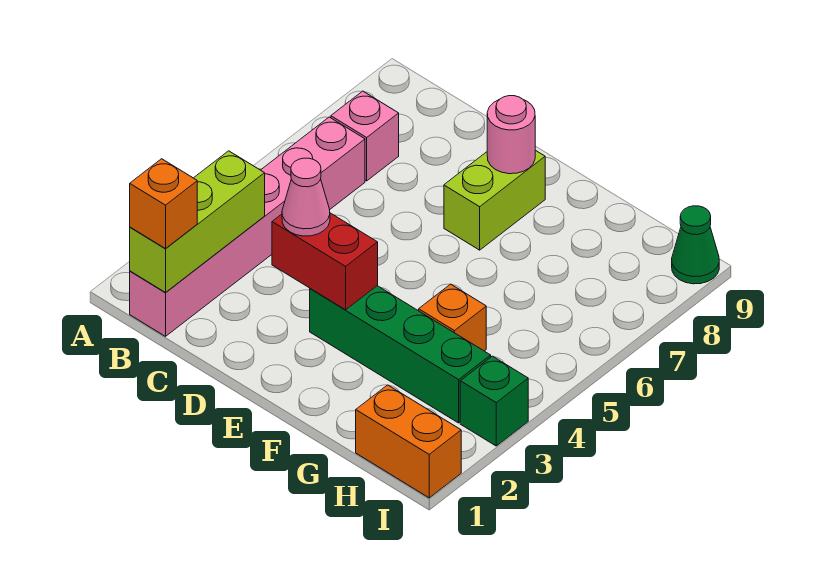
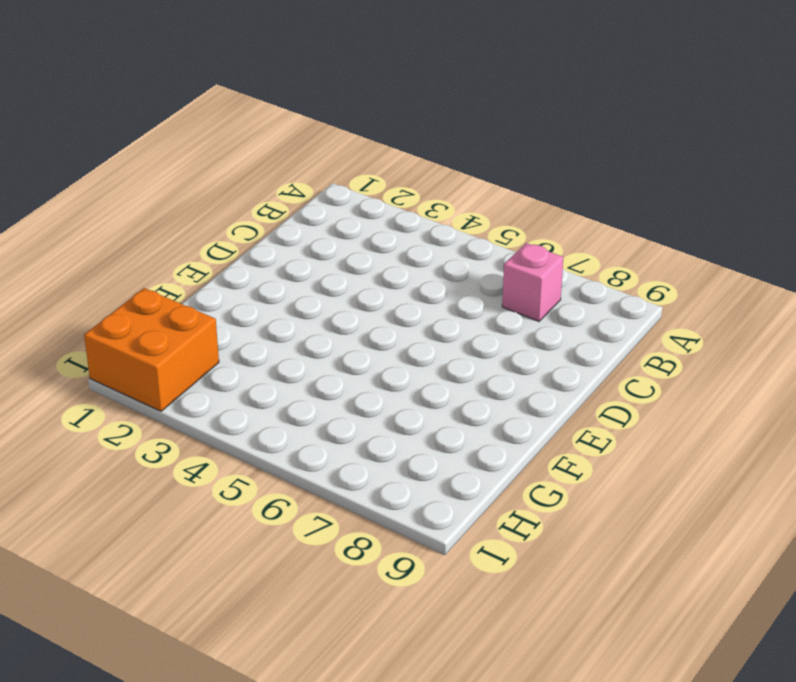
orange brick H1:I2 level 1 -> orange brick H1:I1 level 1
none -> pink brick B1:B6 level 1
none -> green brick E3:H3 level 1
none -> lime brick E7:E8 level 1

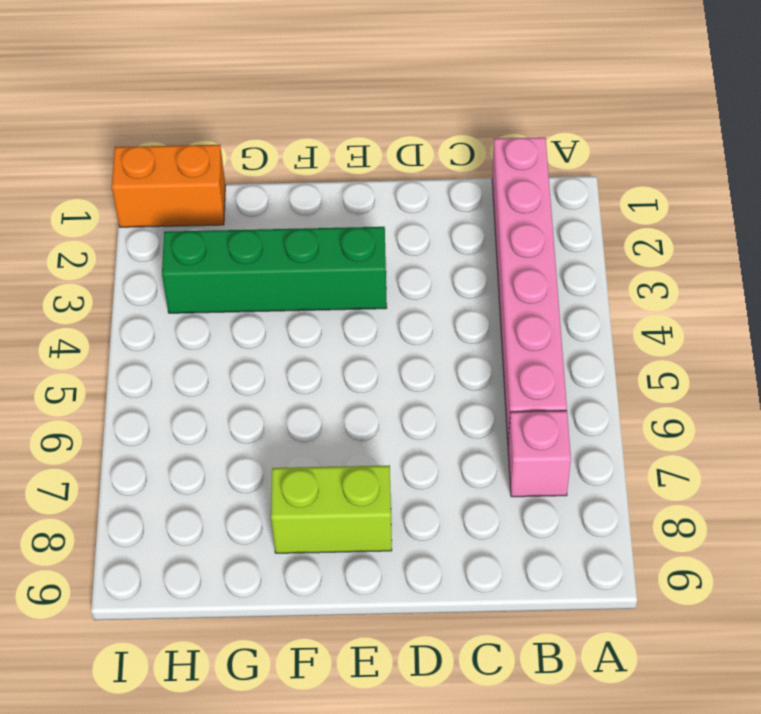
lime brick E8:F8 level 1 -> lime brick E7:E8 level 1
none -> orange brick G4 level 1
none -> green brick I3 level 1
none -> green cone I9 level 1

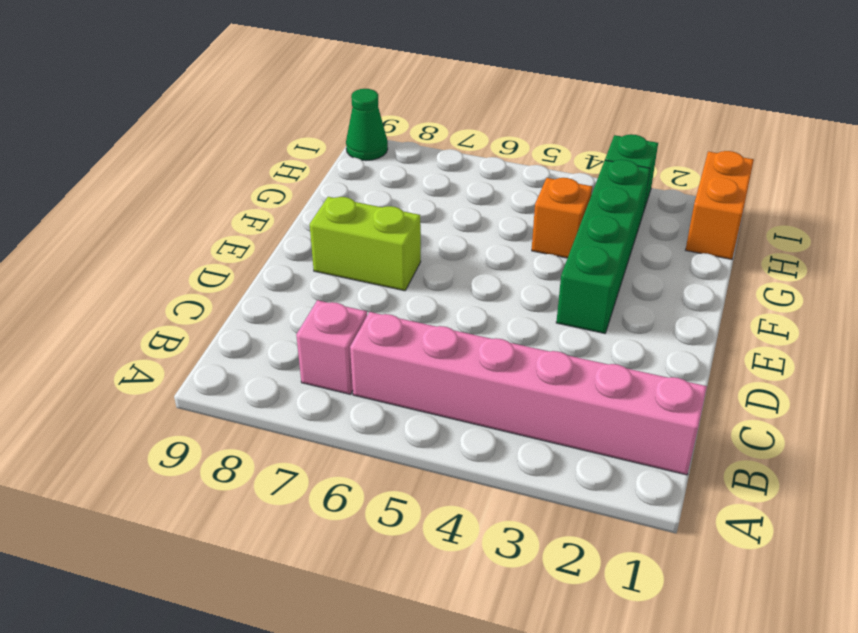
none -> lime brick B1:B3 level 2
none -> red brick D3:E3 level 2
none -> pink round brick E8 level 2

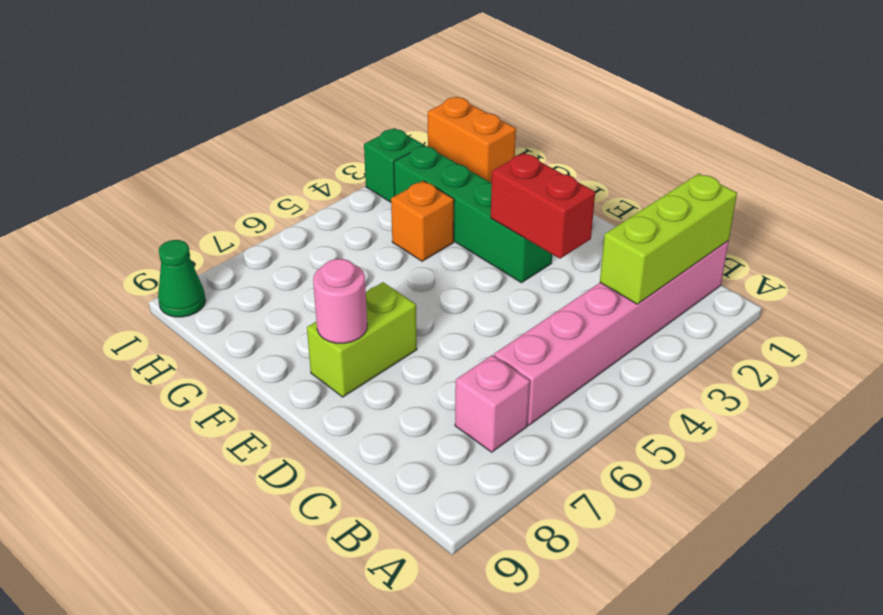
none -> orange brick B1 level 3
none -> pink cone D3 level 3

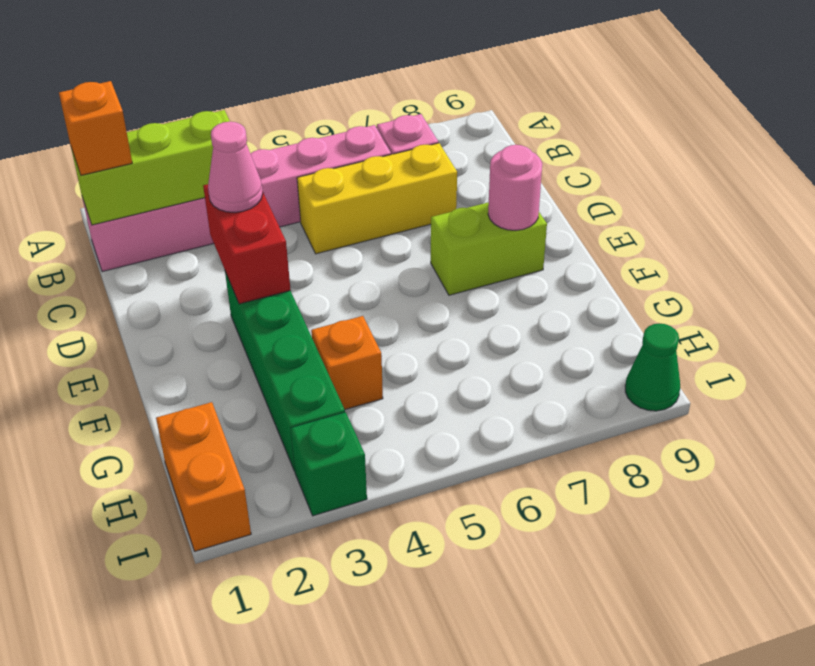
yellow brick C5:C7 level 1 -> none

